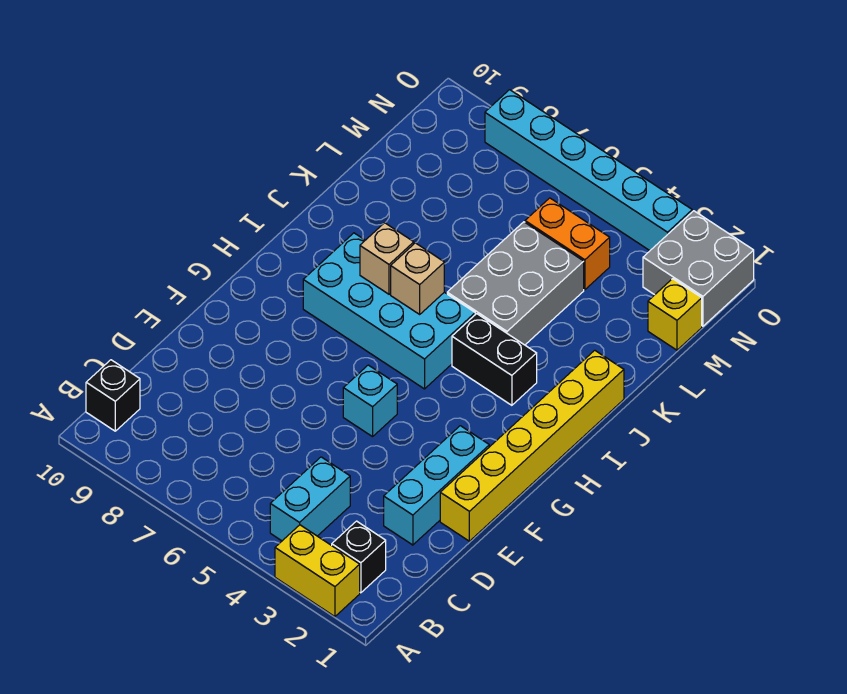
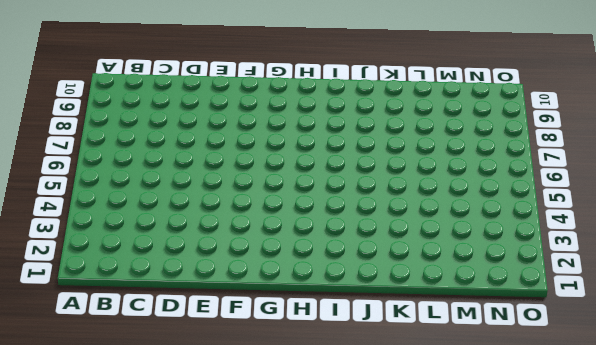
none -> yellow brick A2:A3 level 1
none -> black brick B2 level 1
none -> cyan brick B4:C4 level 1

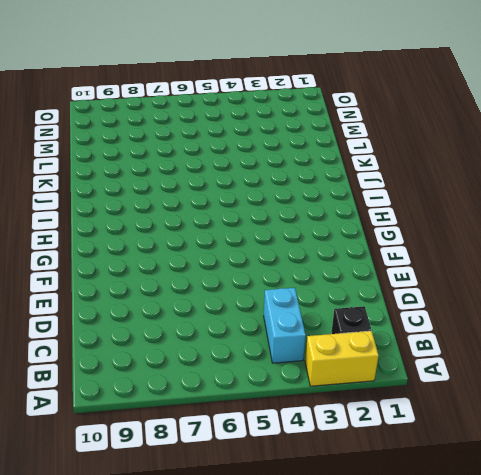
none -> black brick B10 level 1
none -> cyan brick D2:F2 level 1
none -> yellow brick E1:J1 level 1

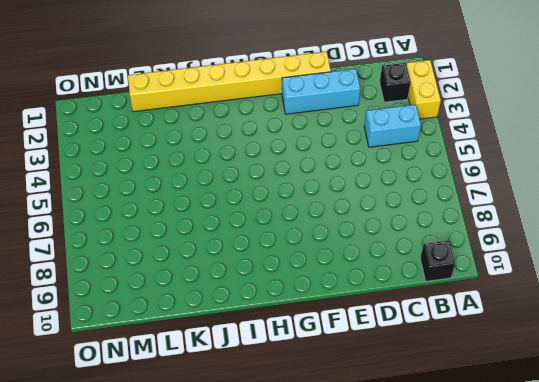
yellow brick E1:L1 level 1 -> yellow brick E1:J1 level 1
none -> cyan brick F5 level 1
none -> cyan brick H5:I8 level 1
none -> black brick I3:I4 level 1

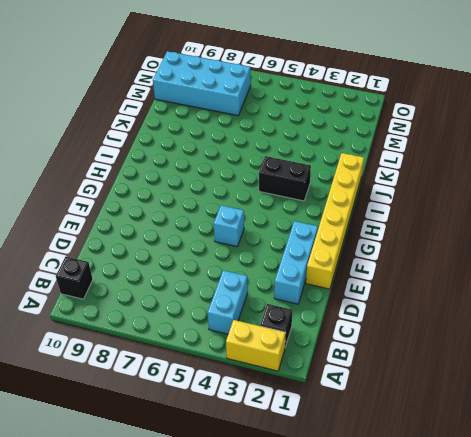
cyan brick M7:N10 level 1 -> cyan brick H5:I8 level 1
none -> grey brick J4:L5 level 1
none -> yellow brick M1 level 1
none -> orange brick M4:M5 level 1

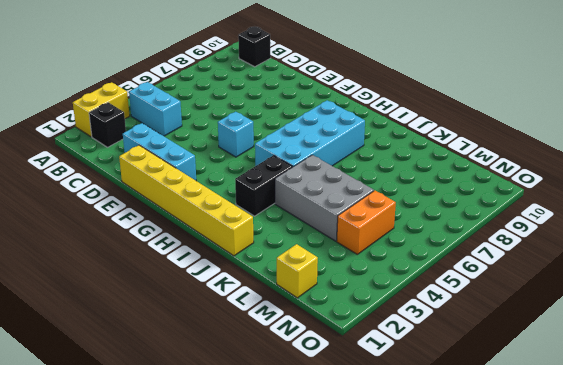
none -> grey brick N1:O2 level 1
none -> cyan brick O3:O8 level 1
none -> tan brick I6 level 2

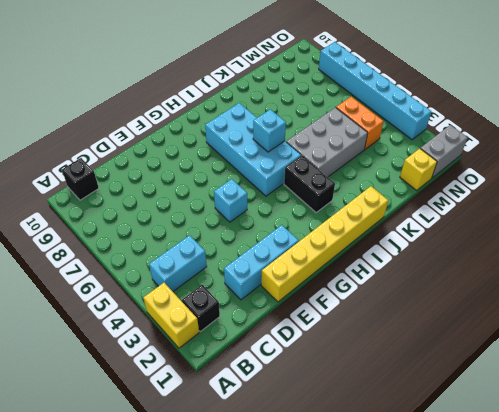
cyan brick I6 level 2 -> tan brick I6 level 2
grey brick N1:O1 level 1 -> grey brick N1:O2 level 1
none -> tan brick I7 level 2

